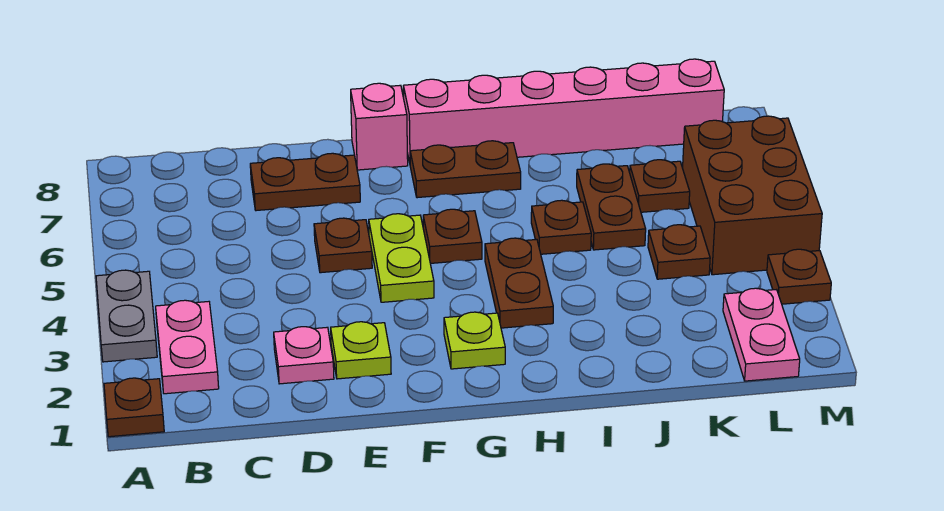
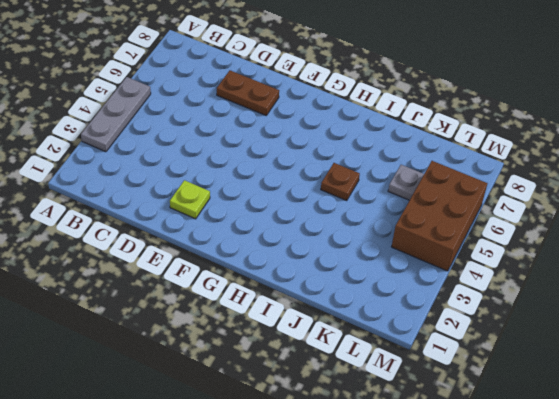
grey plate A3:A5 level 1 -> grey plate A3:A4 level 1
grey plate K6 level 1 -> brown plate K6 level 1
none -> brown plate A1 level 1
none -> pink plate B2:B3 level 1
none -> pink plate D2 level 1

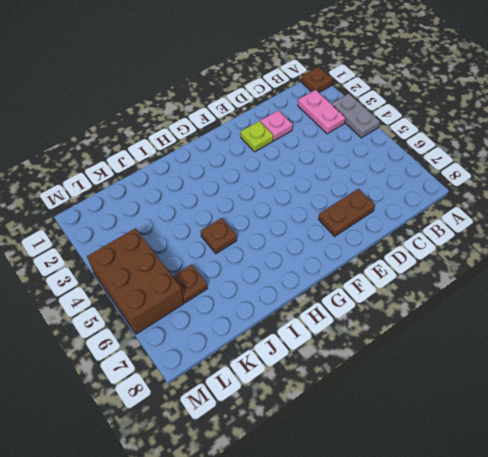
none -> brown plate E5 level 1
none -> lime plate F4:F5 level 1
none -> pink brick F8 level 1

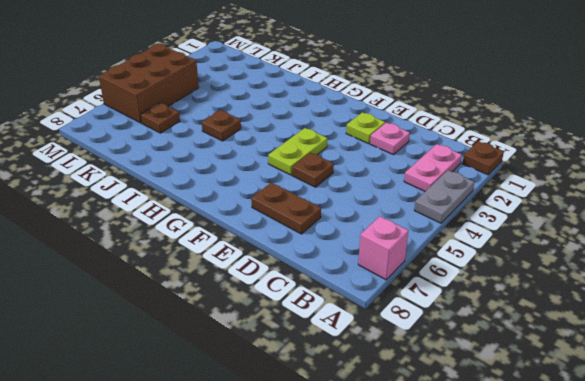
pink brick A7 level 1 -> pink brick F8 level 1
none -> lime plate G2 level 1
none -> brown plate G5 level 1
none -> brown plate G7:H7 level 1

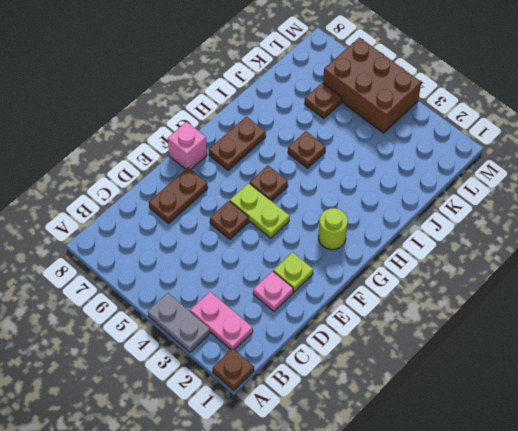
lime round brick G2 level 1 -> lime plate G2 level 1
none -> pink brick G8:L8 level 1
none -> brown plate H3:H4 level 1
none -> brown plate J5:J6 level 1

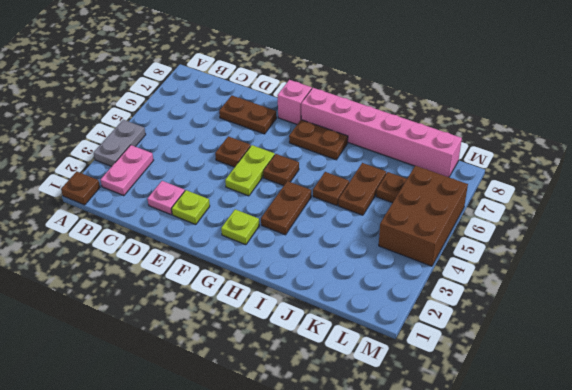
none -> brown plate K4 level 1
none -> pink plate L1:L2 level 1
none -> brown plate M3 level 1

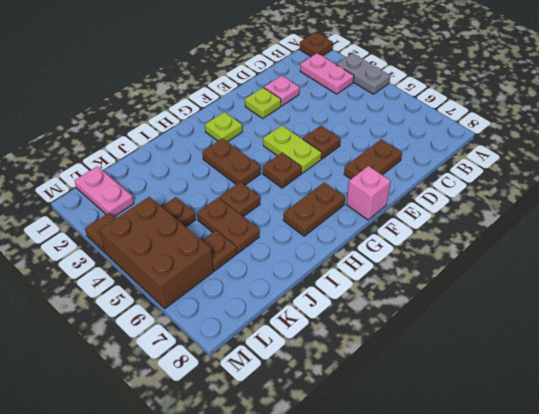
none -> pink brick G8:L8 level 1

